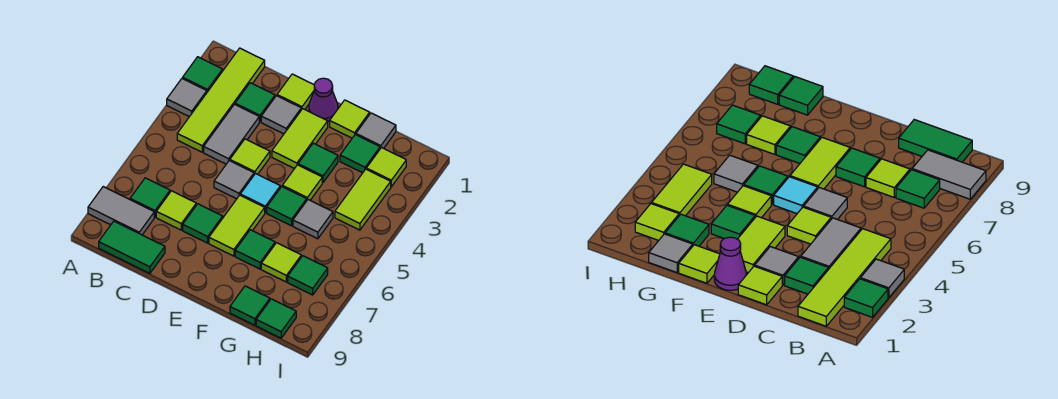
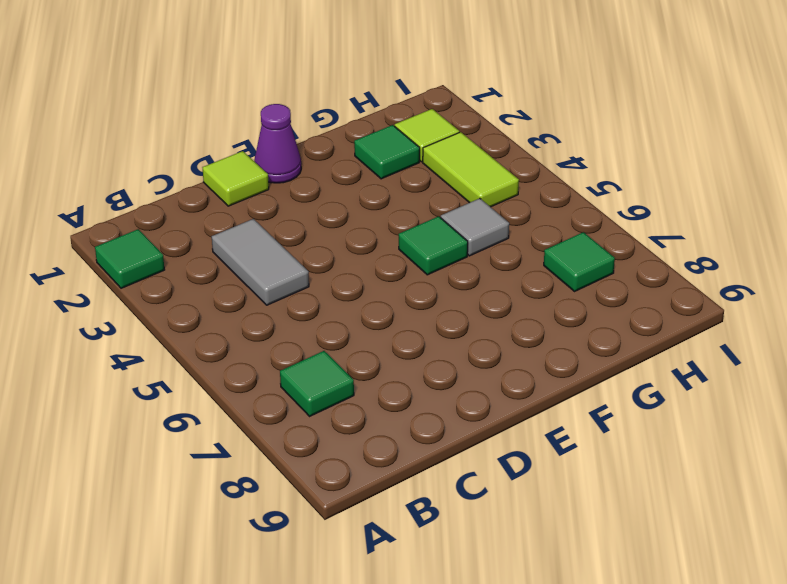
none -> grey tile A3 level 1
none -> grey tile A8:B8 level 1
none -> lime tile B1:B4 level 1
none -> green tile B9:C9 level 1

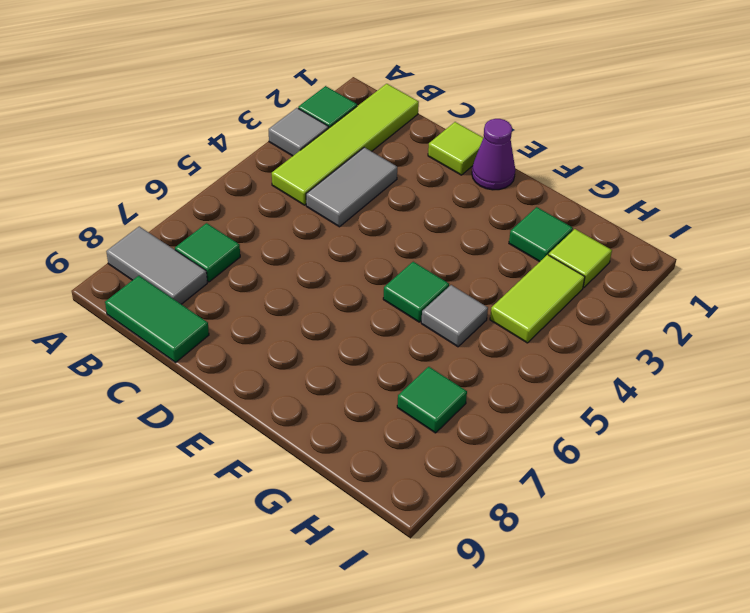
none -> green tile C2 level 1
none -> lime tile C7 level 1
none -> grey tile D2 level 1
none -> lime tile D4 level 1

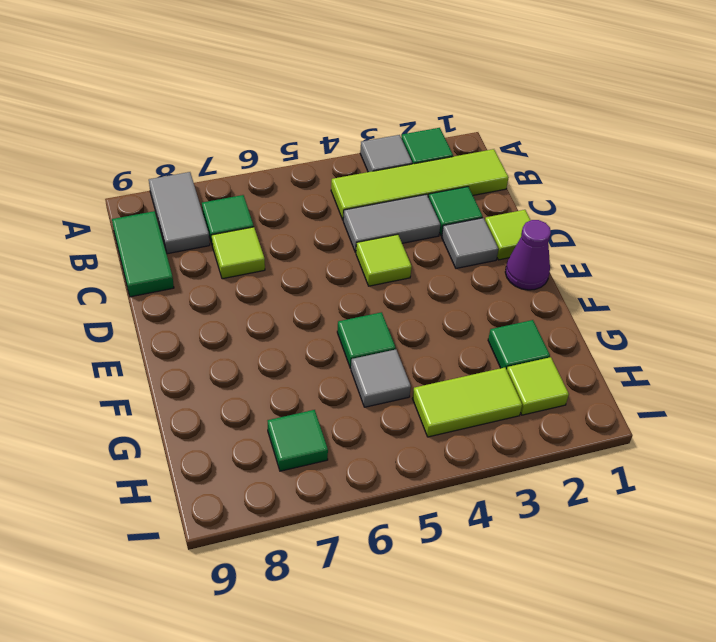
none -> grey tile D5 level 1
none -> green tile D7 level 1
none -> lime tile E2:E3 level 1
none -> cyan tile E5 level 1

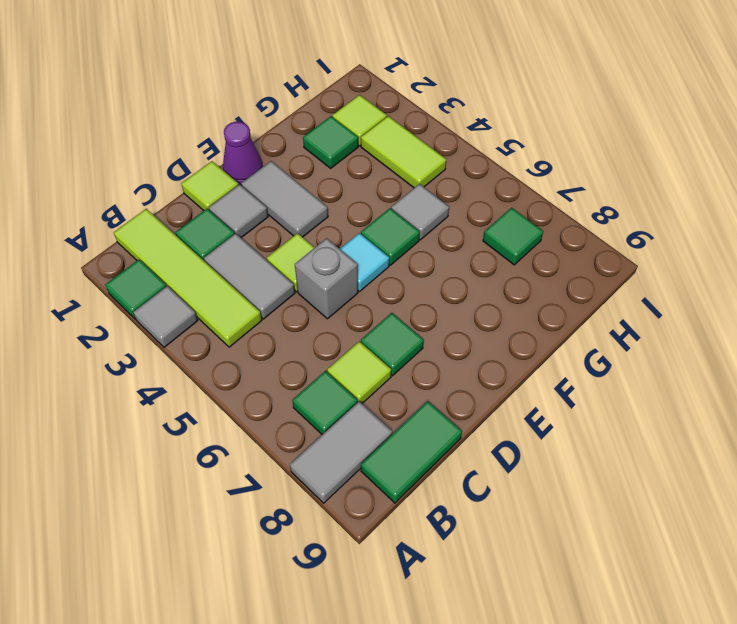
grey brick D5 level 1 -> grey tile D5 level 1
grey tile E2:E3 level 1 -> lime tile E2:E3 level 1
none -> lime tile E6:E7 level 1
none -> lime tile F1 level 1
none -> green tile F3 level 1
none -> lime tile F4 level 1

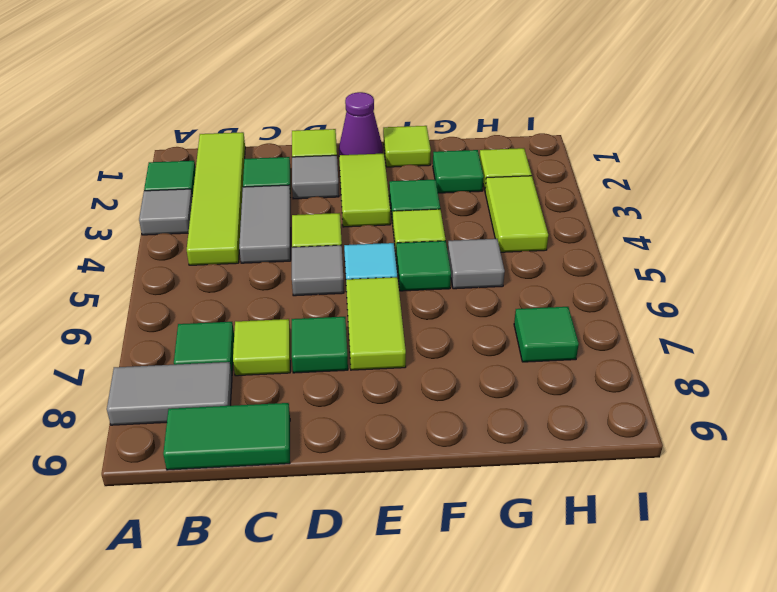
none -> green tile F7 level 1
none -> grey tile G1 level 1
none -> lime tile G7 level 1
none -> green tile G9 level 1

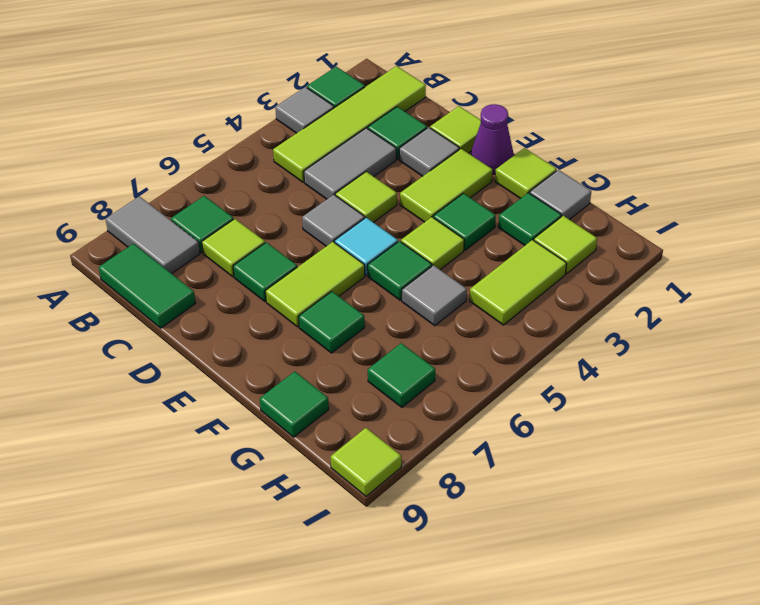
lime tile I9 level 1 -> lime tile G7 level 1
none -> green tile H9 level 1

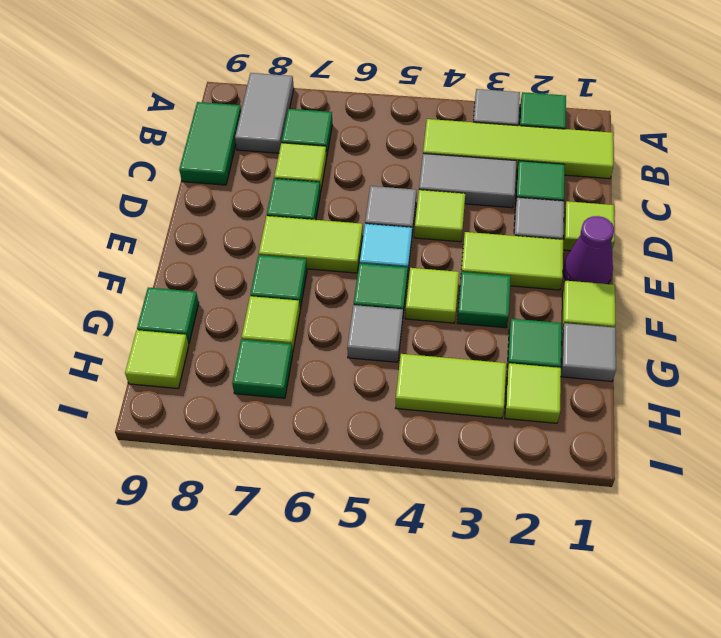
lime tile H9 level 1 -> green tile H9 level 1

